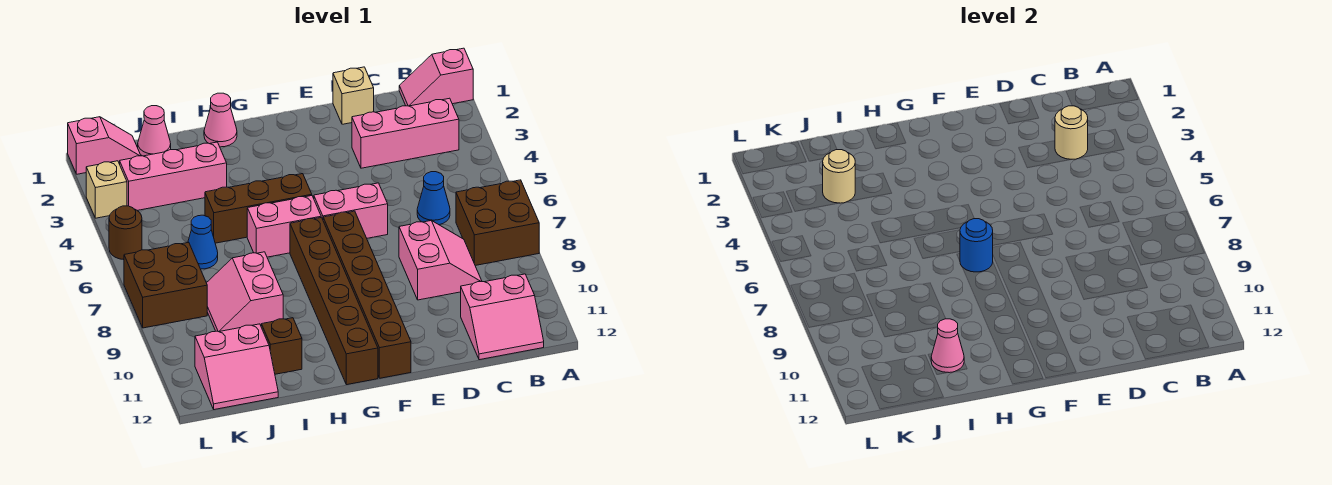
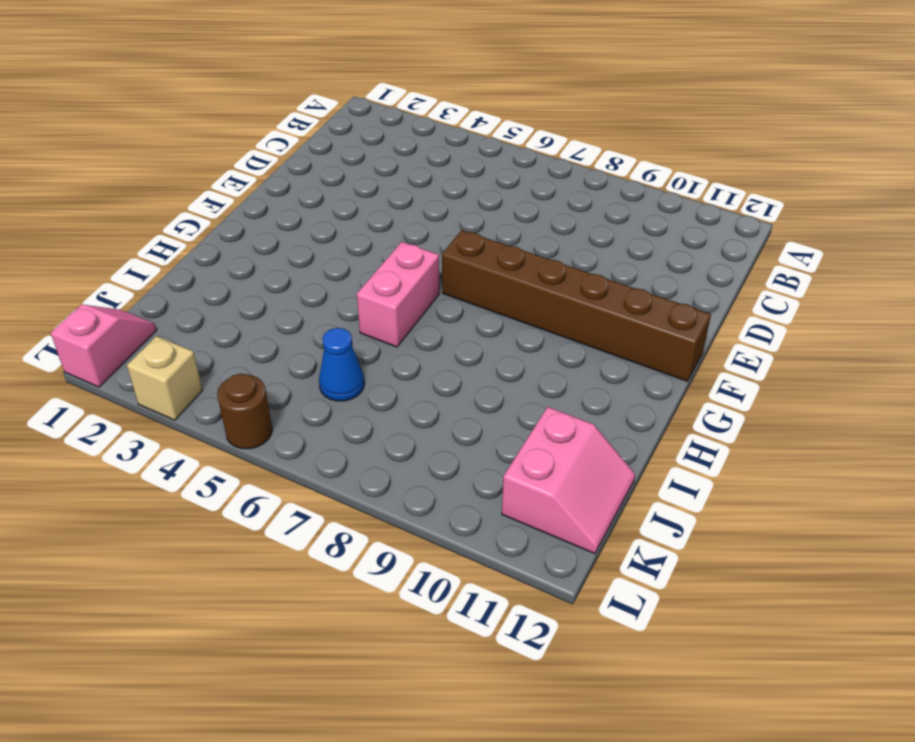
none -> pink slope A1:B1 level 1 top A
none -> brown brick A7:B8 level 1
none -> pink brick B3:D3 level 1

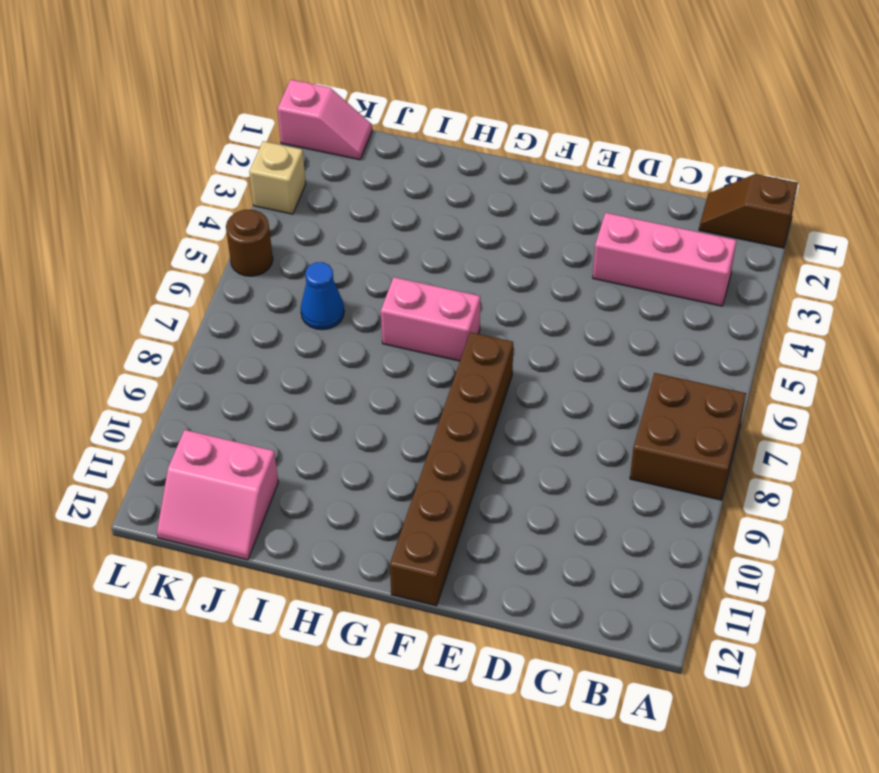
brown slope A1:B1 level 1 top A -> pink slope A1:B1 level 1 top A
none -> pink slope B11:C12 level 1 top 11
none -> blue cone C6 level 1
none -> pink slope C8:D9 level 1 top D

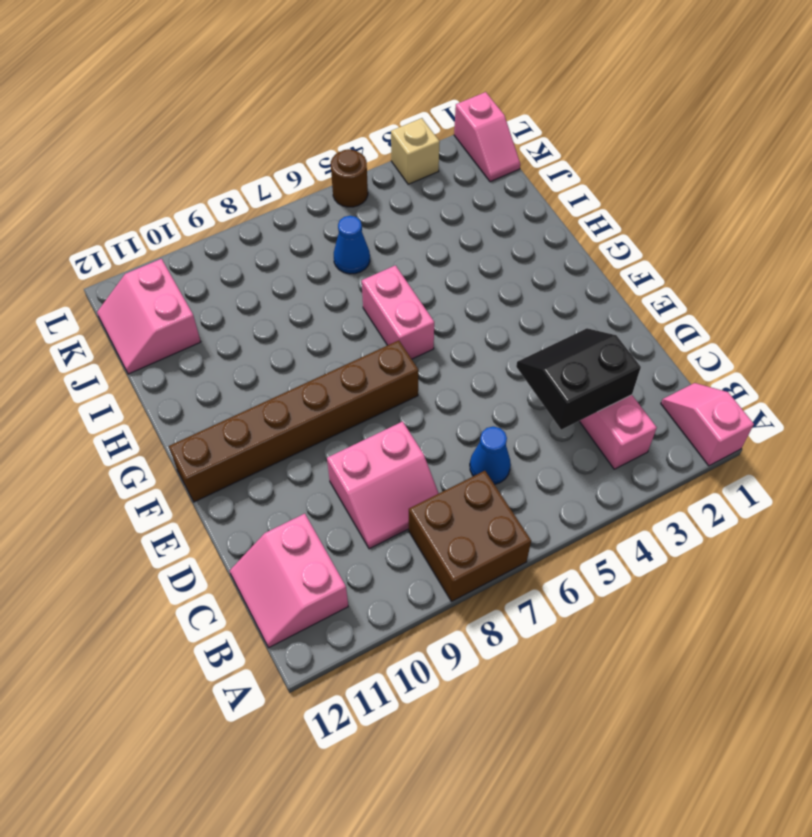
black slope C3:D4 level 2 top C -> tan round brick C3 level 2
none -> tan brick D1 level 1
none -> pink brick E6:F6 level 1
none -> brown brick G5:I5 level 1

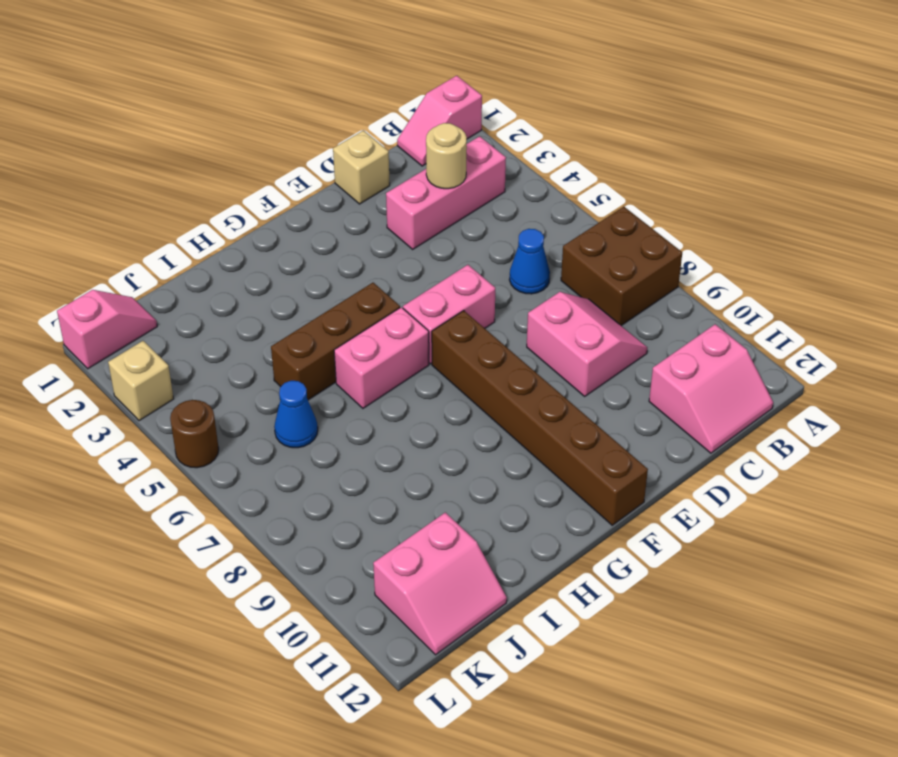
none -> brown brick G7:G12 level 1
none -> pink cone H1 level 1
none -> pink brick I3:K3 level 1

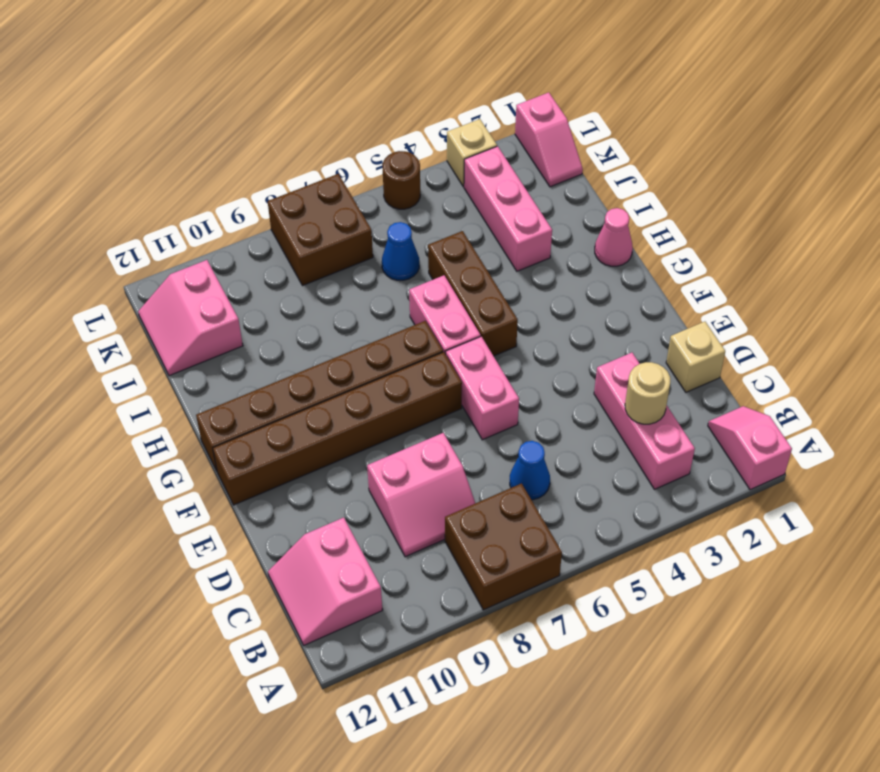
none -> pink slope I8:J9 level 1 top I
none -> brown brick I11 level 1
none -> pink cone J1 level 1

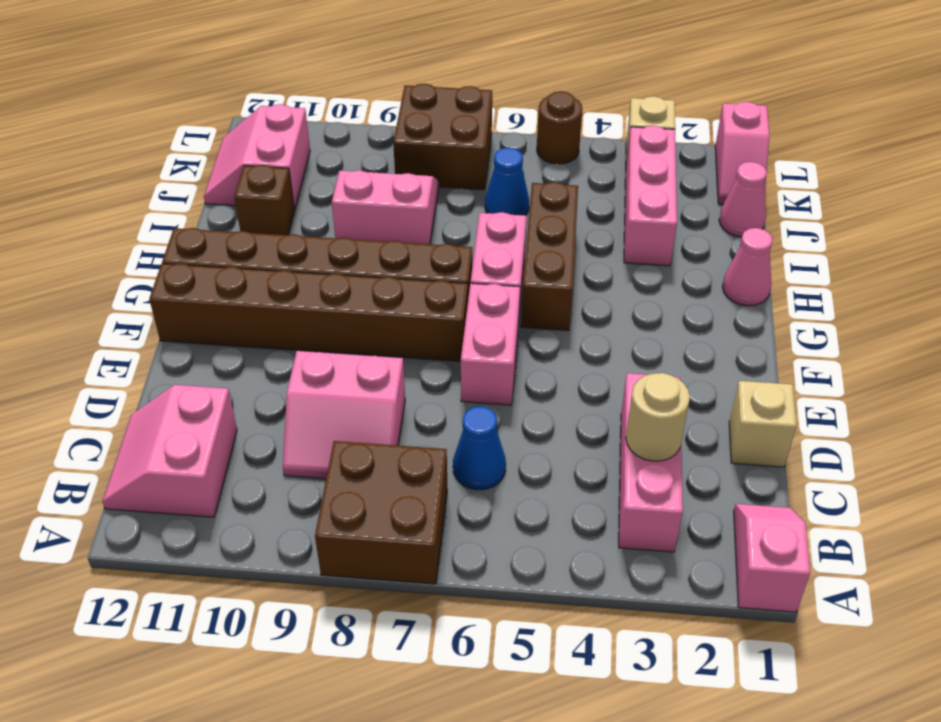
none -> blue round brick G7 level 2
none -> pink cone I11 level 2
none -> tan round brick J3 level 2

